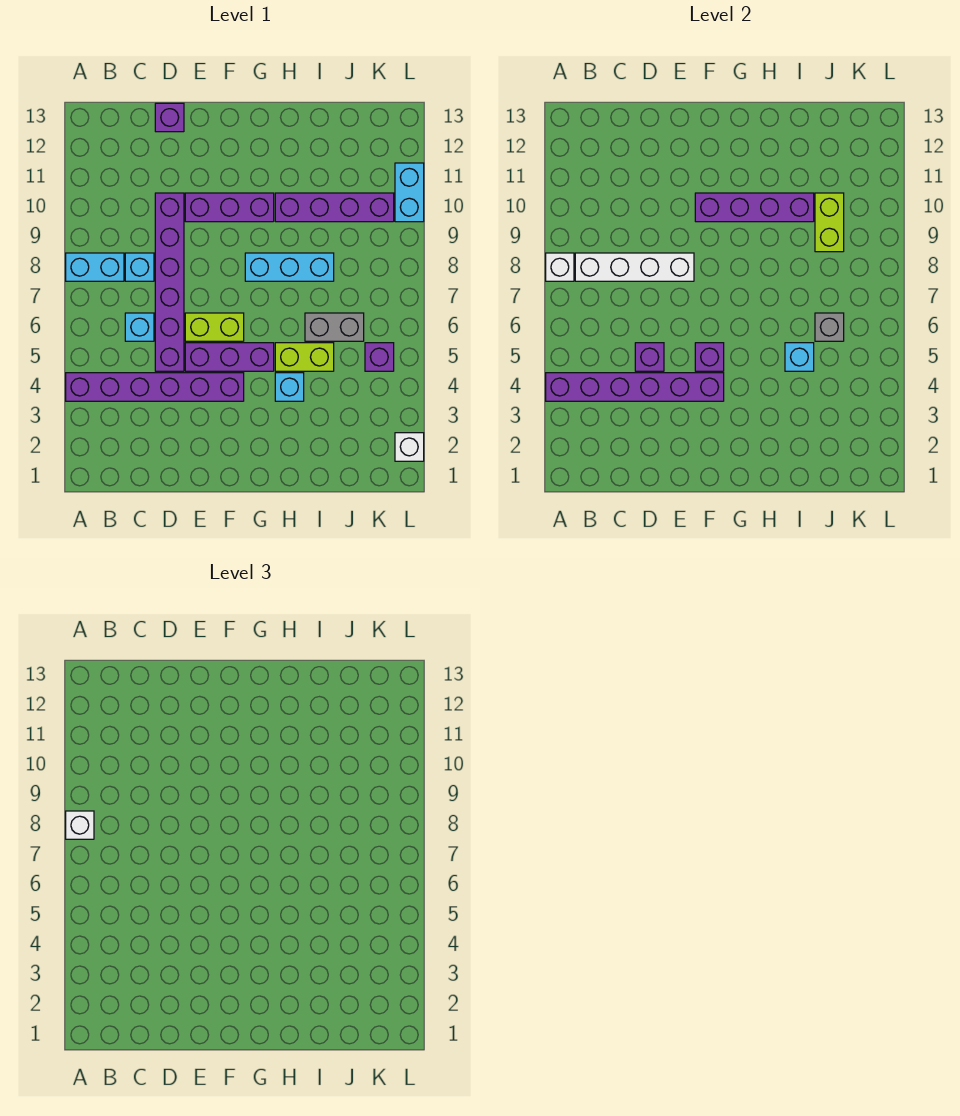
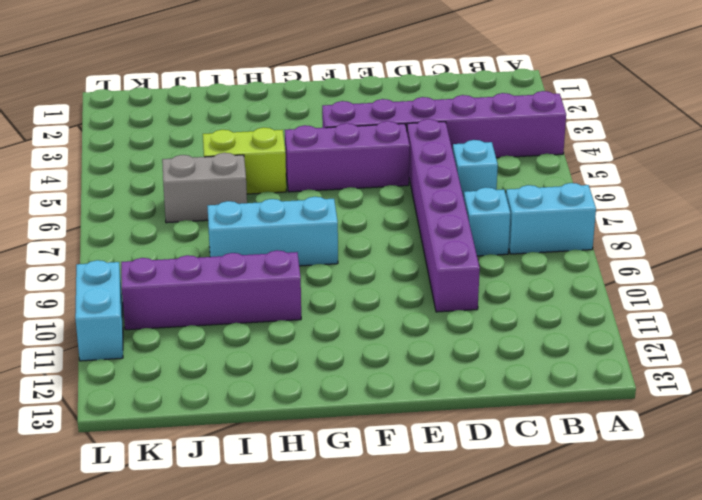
none -> purple brick D13 level 1
none -> lime brick E6:F6 level 1
none -> purple brick E10:G10 level 1

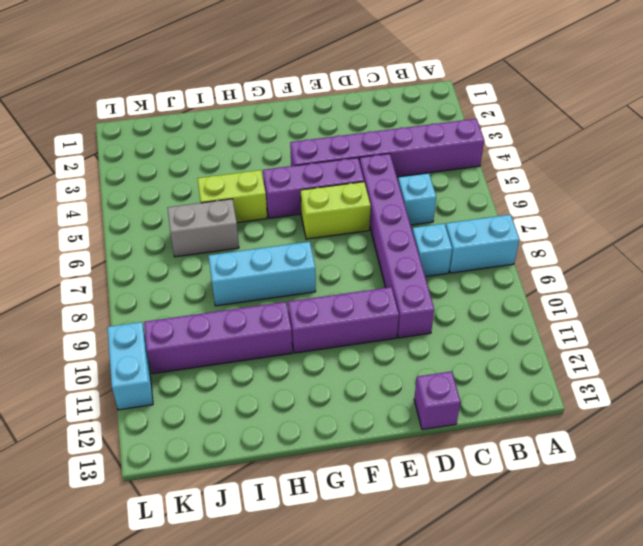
none -> cyan brick H4 level 1
none -> purple brick K5 level 1
none -> white brick L2 level 1

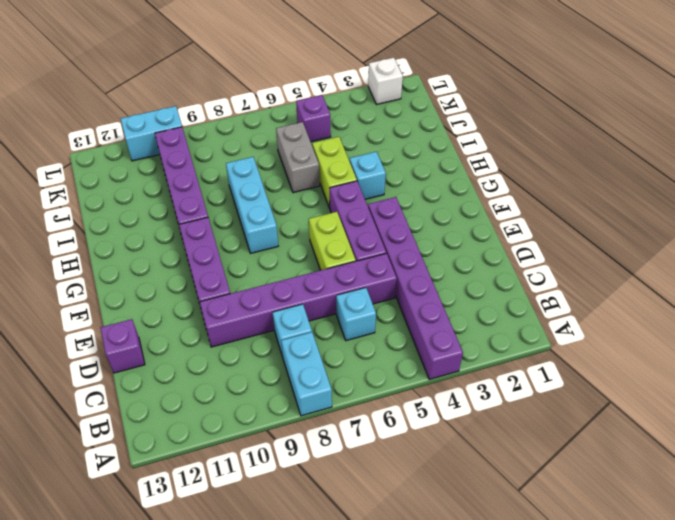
none -> purple brick A4:F4 level 2
none -> white brick A8 level 2
none -> white brick B8:E8 level 2

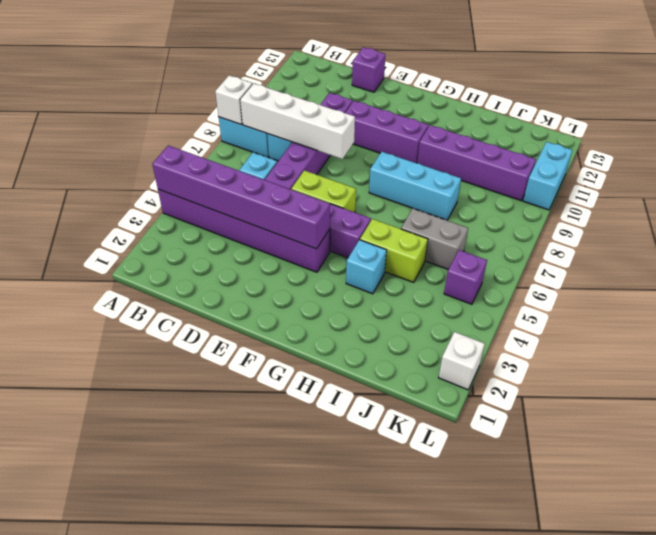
none -> purple brick D5 level 2
none -> purple brick F5 level 2
none -> purple brick F10:I10 level 2

